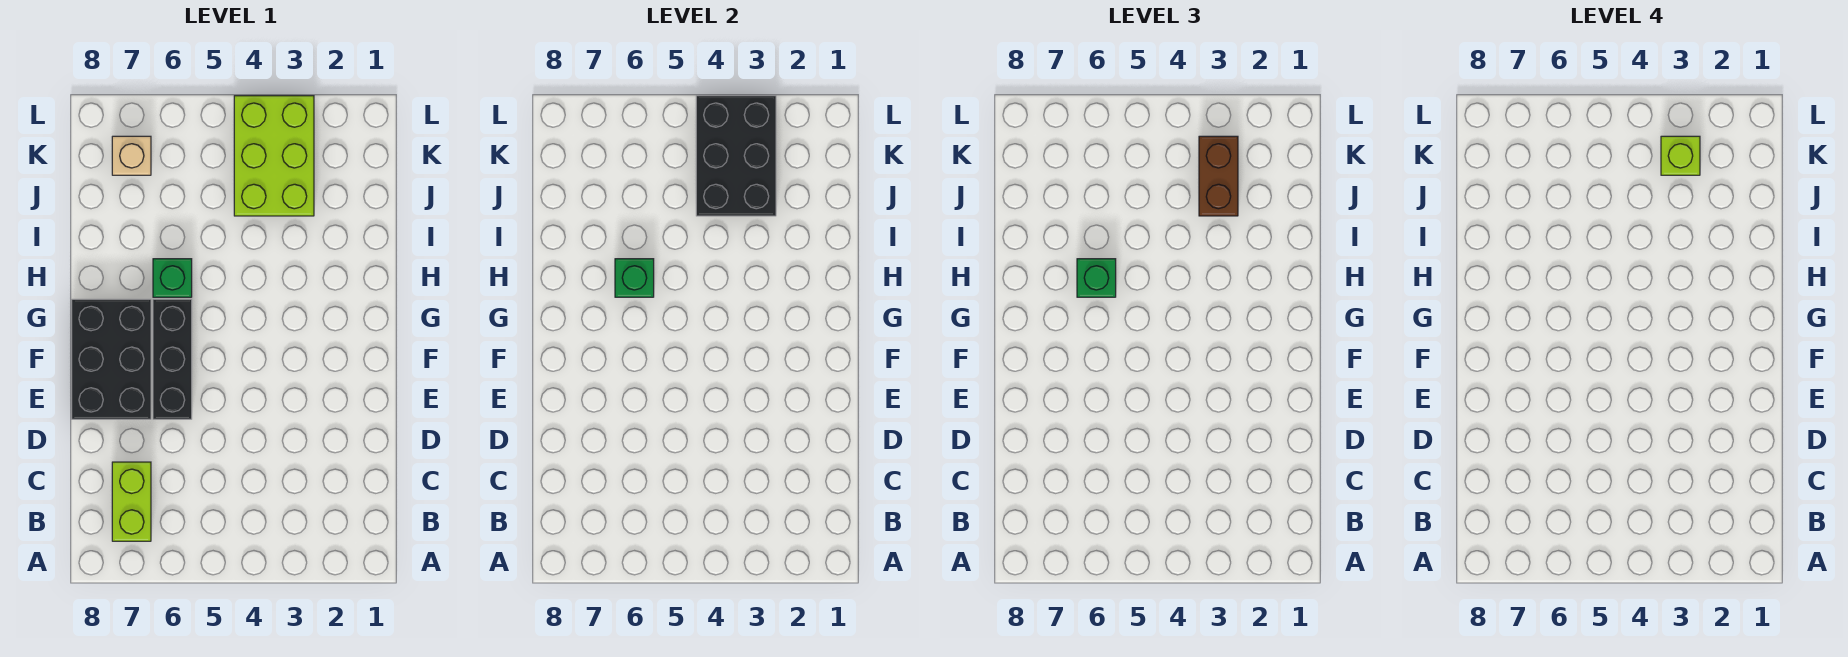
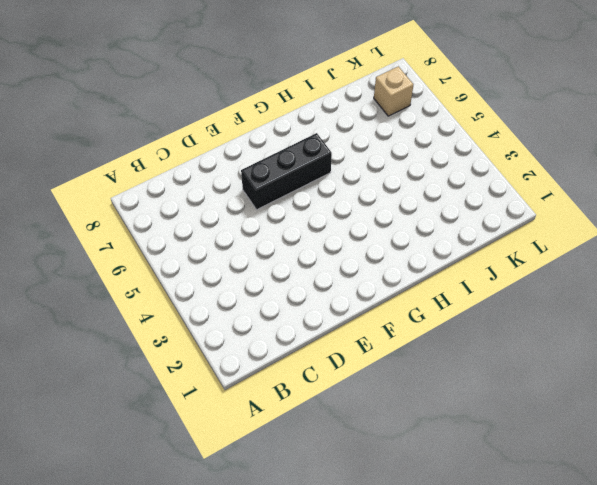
none -> lime brick B7:C7 level 1
none -> black brick E7:G8 level 1

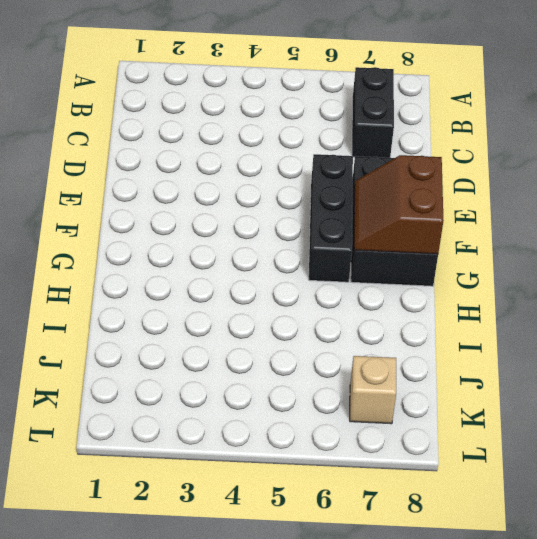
black brick B7:C7 level 1 -> lime brick B7:C7 level 1
brown slope F7:G8 level 2 top 8 -> none
none -> green brick H6 level 1
none -> lime brick J3:L4 level 1

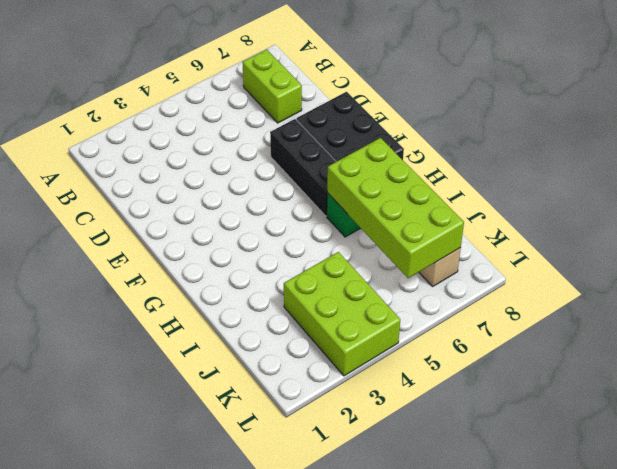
lime brick H6:K7 level 2 -> green brick H6 level 2
none -> black brick J3:L4 level 2
none -> green brick H6 level 3

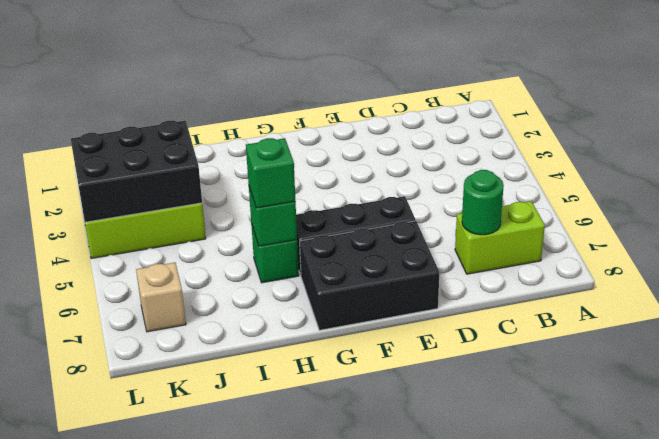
green round brick C7 level 2 -> none
none -> brown brick J3:K3 level 3
none -> lime brick K3 level 4

